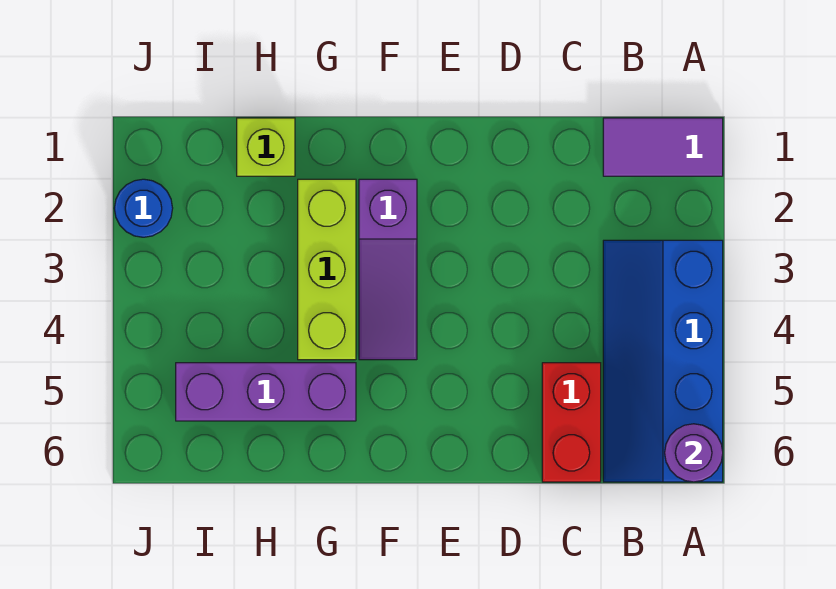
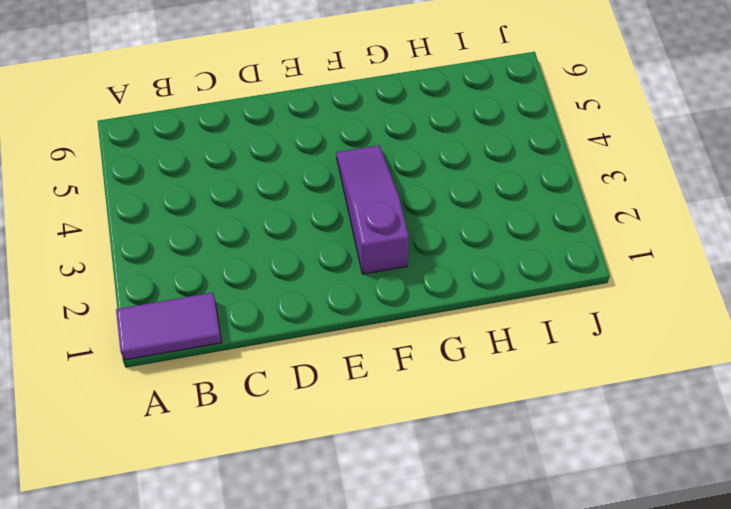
none -> blue slope A3:B6 level 1 top A
none -> red brick C5:C6 level 1

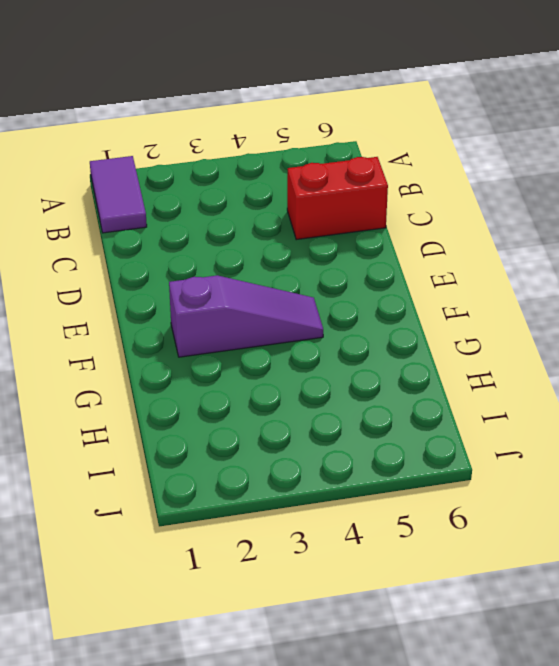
none -> blue slope A3:B6 level 1 top A
none -> lime brick G2:G4 level 1

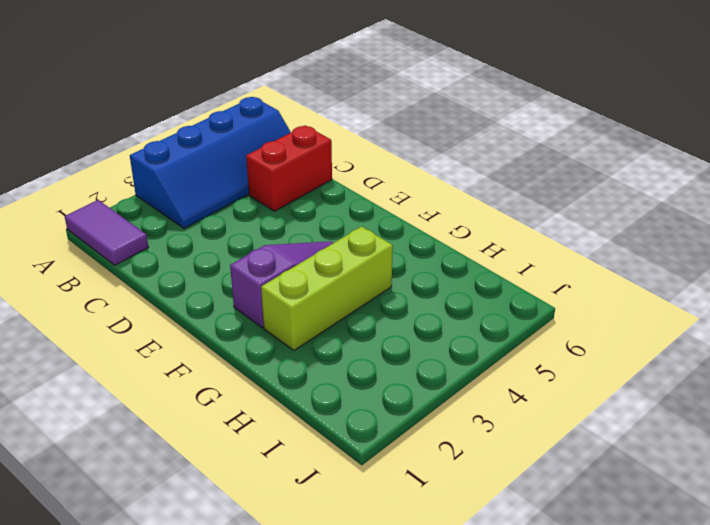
none -> purple brick G5:I5 level 1
none -> lime brick H1 level 1

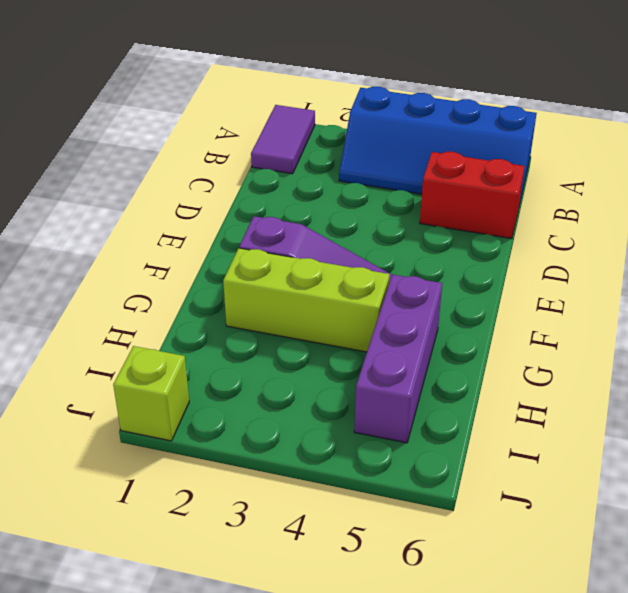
lime brick J1 level 1 -> lime brick H1 level 1
none -> blue round brick J2 level 1
none -> purple round brick A6 level 2

